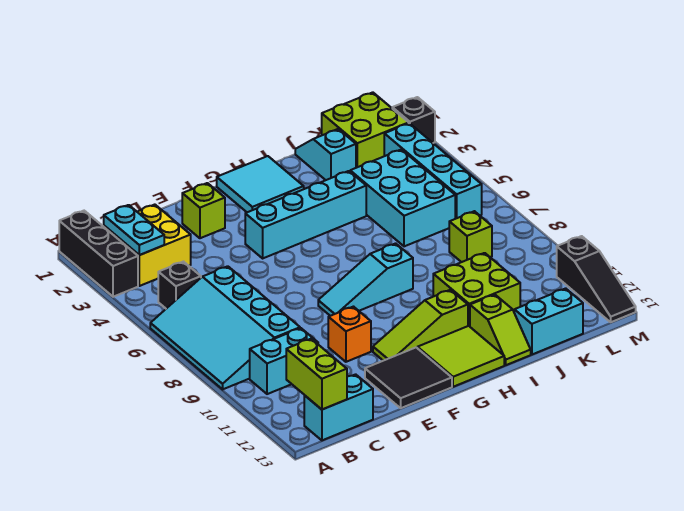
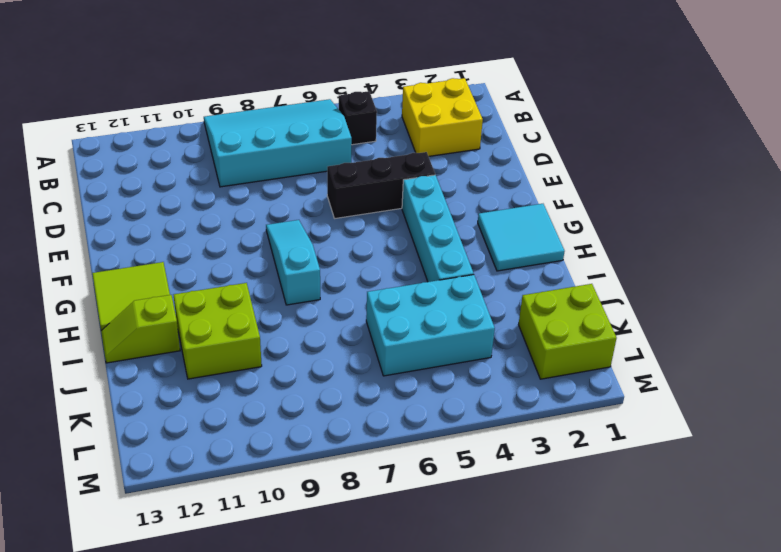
black brick E4:E6 level 1 -> black brick A1:A3 level 1
none -> cyan brick B10:C10 level 1
none -> cyan brick B13:C13 level 1
none -> lime brick E2 level 1

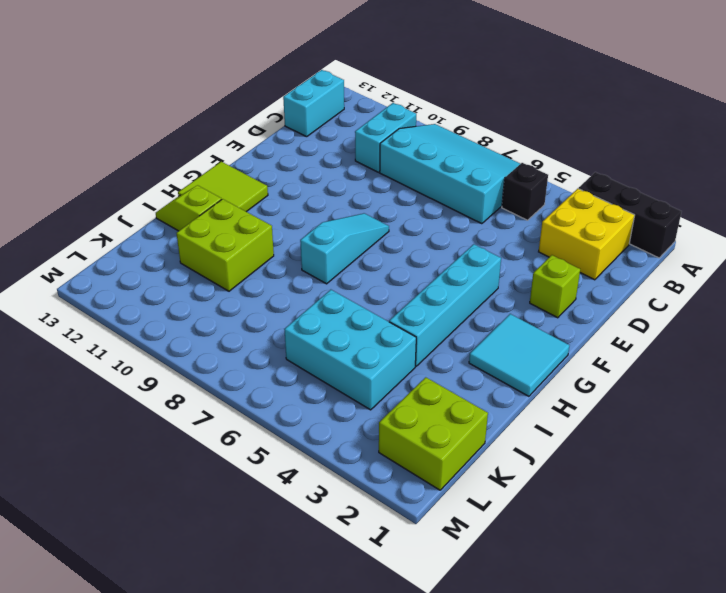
none -> orange brick E10 level 1
none -> black tile E12:F13 level 1
none -> lime slope F11:H11 level 1 top H

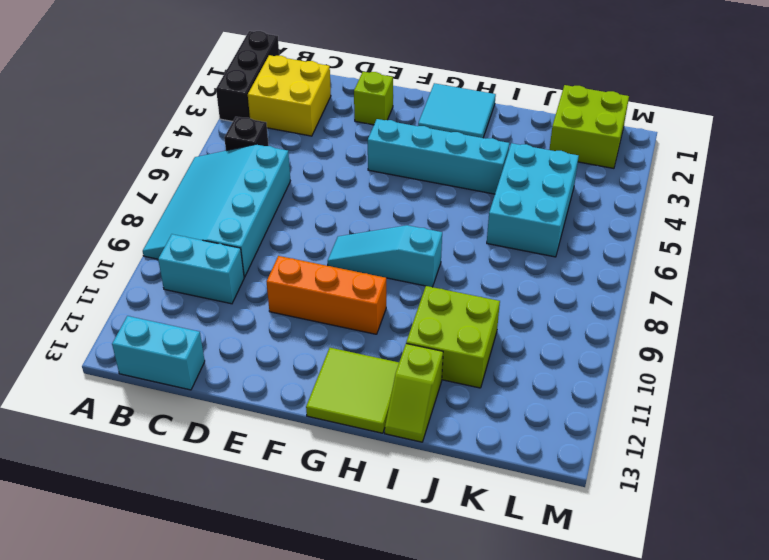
orange brick E10:G10 level 1 -> orange brick E10 level 1
none -> black tile E12:F13 level 1
none -> lime slope F11:H11 level 1 top H
none -> cyan slope J1:J2 level 1 top 2

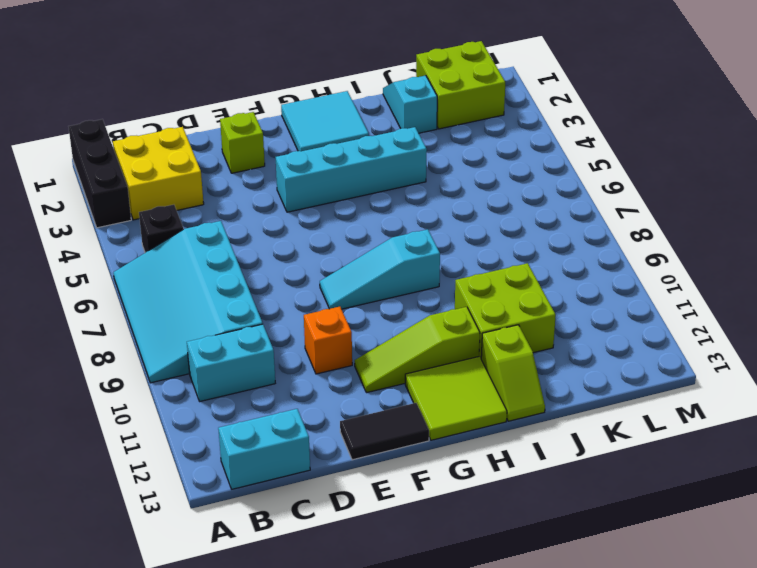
black tile E13:F13 level 1 -> black tile E12:F13 level 1
none -> cyan brick J4:K6 level 1
none -> cyan brick J13:K13 level 1
none -> lime brick K8 level 1

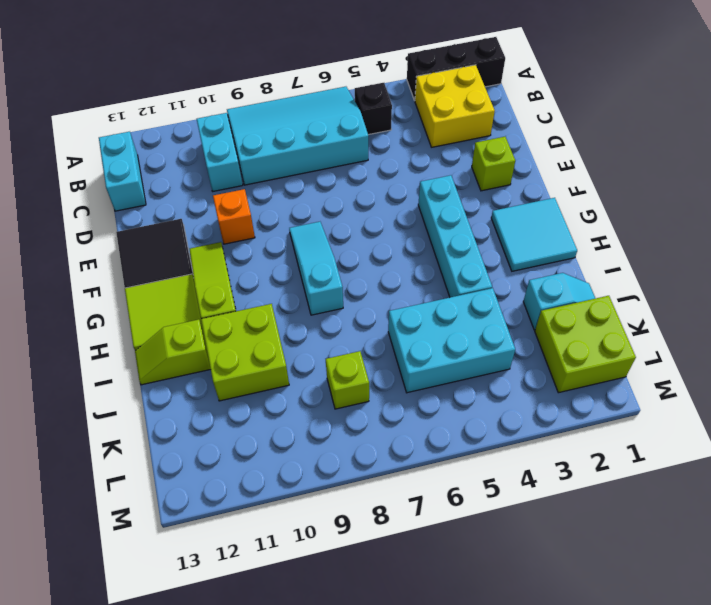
none -> cyan brick J13:K13 level 1
none -> cyan brick L3:L6 level 1
none -> black brick M2 level 1

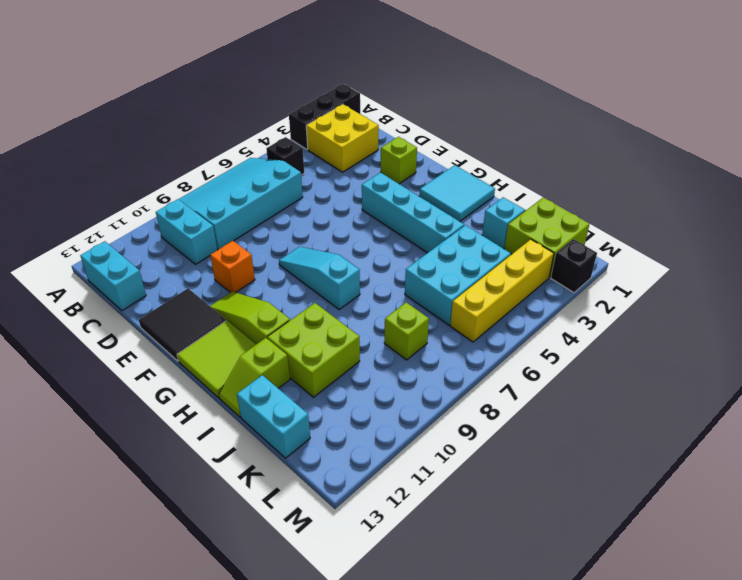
yellow brick L3:L6 level 1 -> cyan brick L3:L6 level 1
none -> black slope M11:M13 level 1 top 11
none -> cyan plate B2:B3 level 2
none -> lime brick B12:B13 level 2

